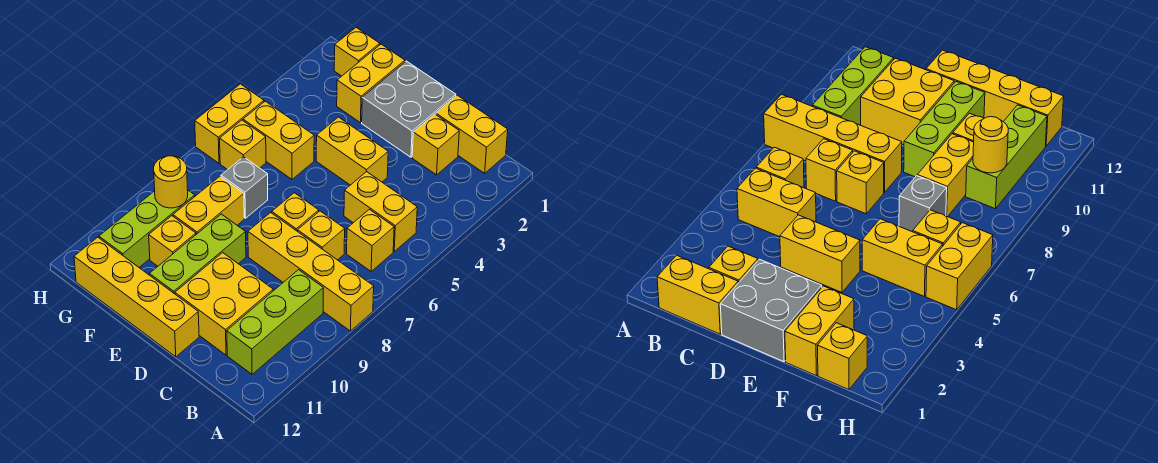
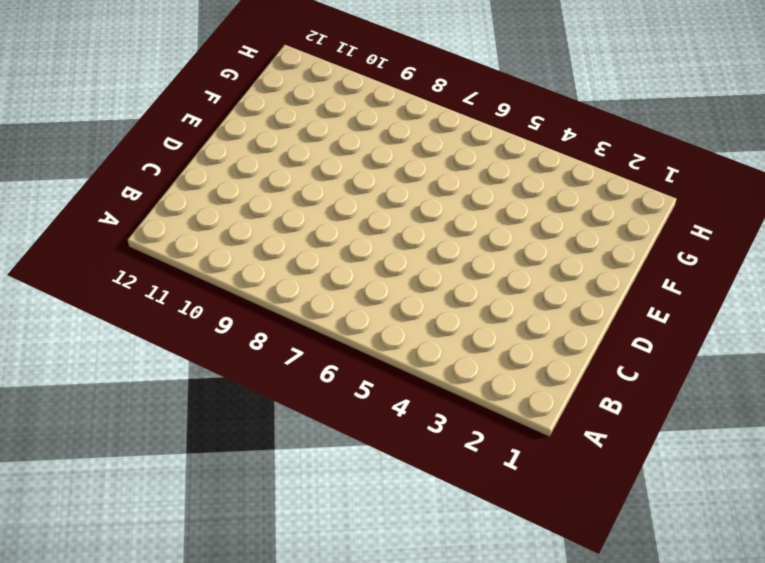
none -> yellow brick A8:D8 level 1
none -> yellow brick B1:C1 level 1
none -> yellow brick B5:C5 level 1

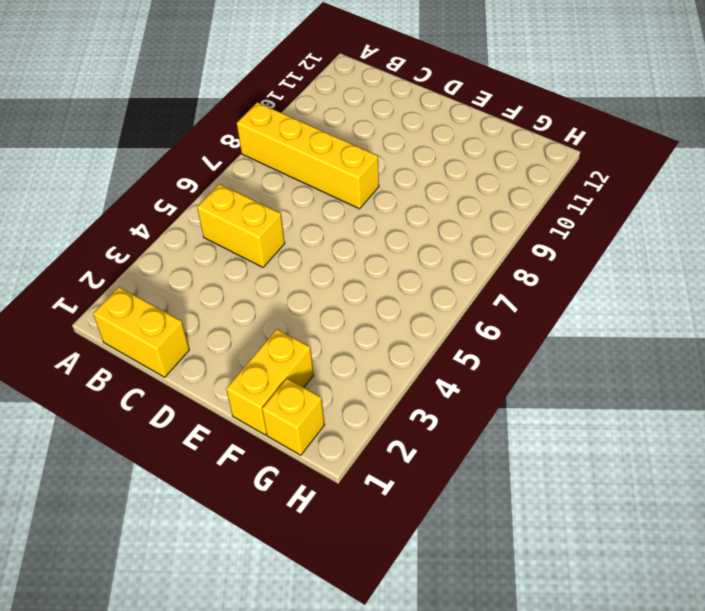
none -> yellow brick B6 level 1
none -> lime brick B9:B11 level 1
none -> yellow brick C2 level 1

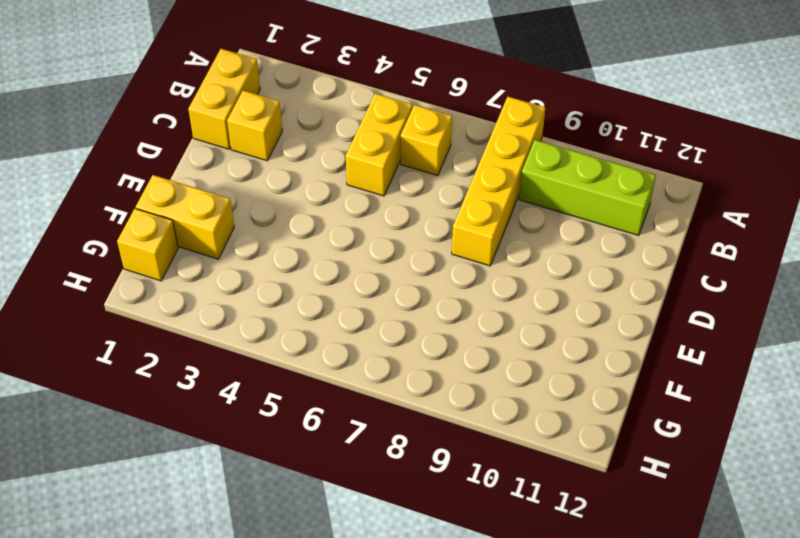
none -> yellow brick C7 level 1
none -> yellow brick C10:D11 level 1
none -> grey brick D1:E2 level 1

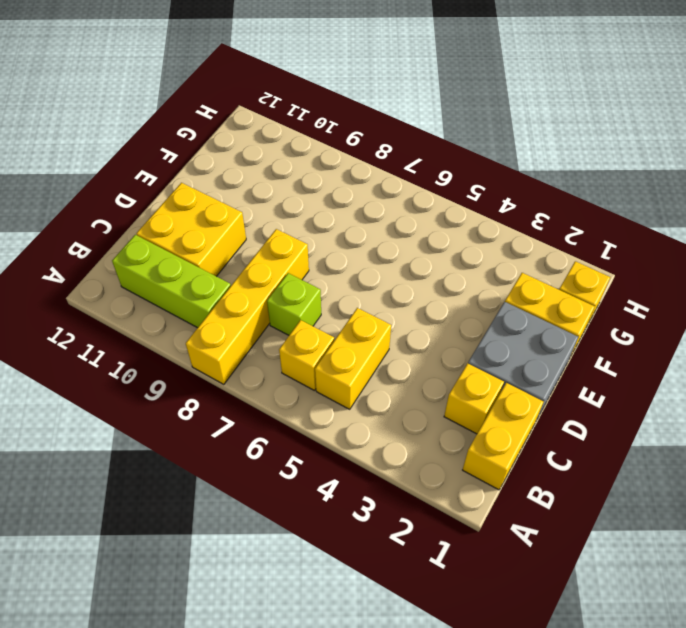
lime brick C7 level 1 -> yellow brick C7 level 1
none -> yellow brick D4:E4 level 1
none -> yellow brick D7 level 1
none -> yellow brick D12:G12 level 1

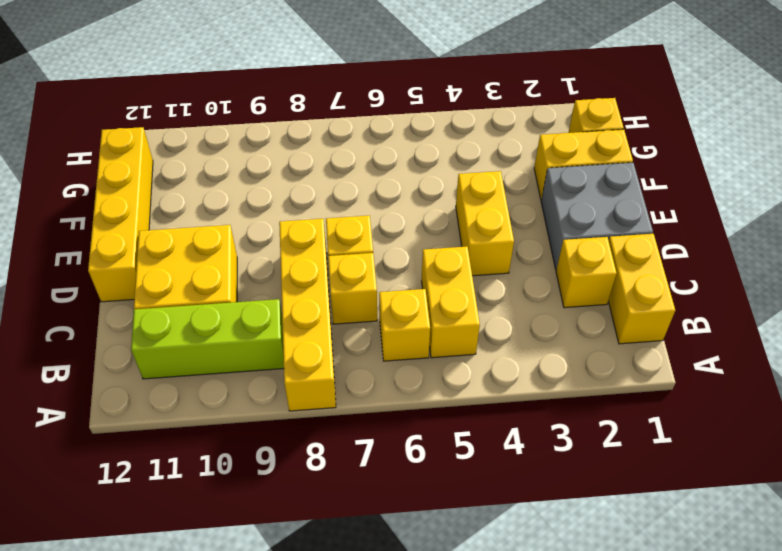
none -> lime brick E9:E11 level 1
none -> yellow brick F5:G5 level 1
none -> grey brick F7 level 1

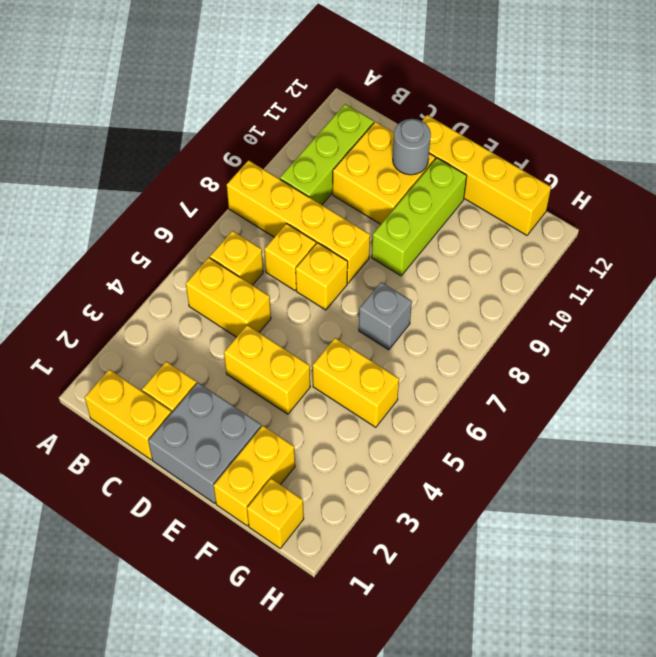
grey round brick D11 level 2 -> none
none -> yellow brick F8:F9 level 1
none -> yellow brick F10 level 1
none -> yellow brick G6 level 1

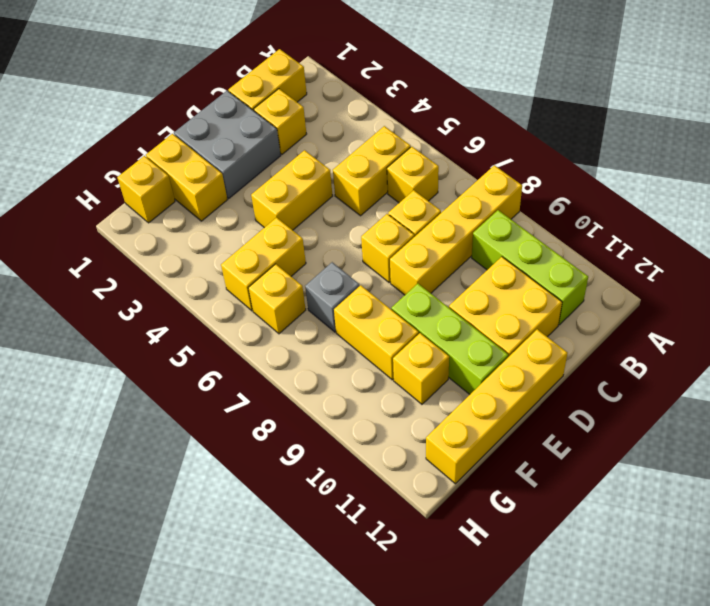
none -> lime brick G9:G11 level 1
none -> yellow brick H5:H6 level 1
none -> yellow round brick G9 level 2

